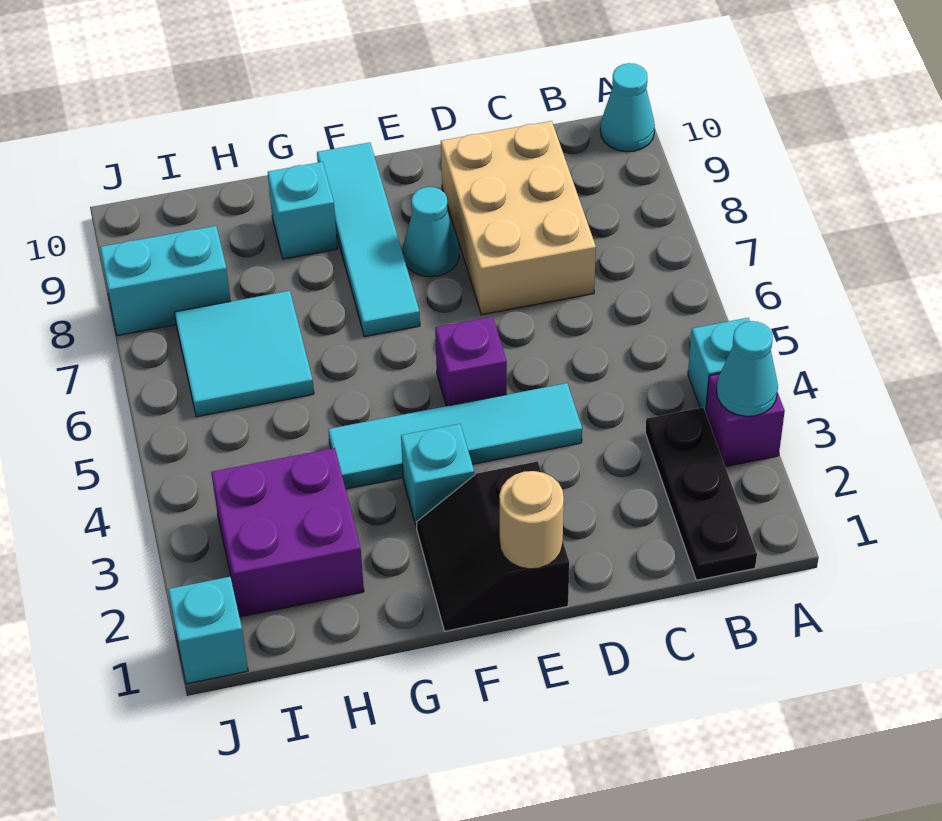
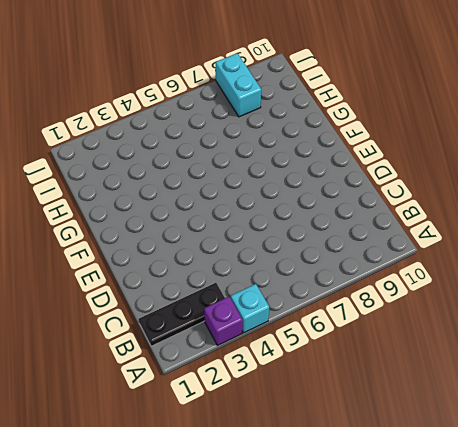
none -> cyan cone A10 level 1
none -> tan brick C7:D9 level 1
none -> cyan tile D4:G4 level 1

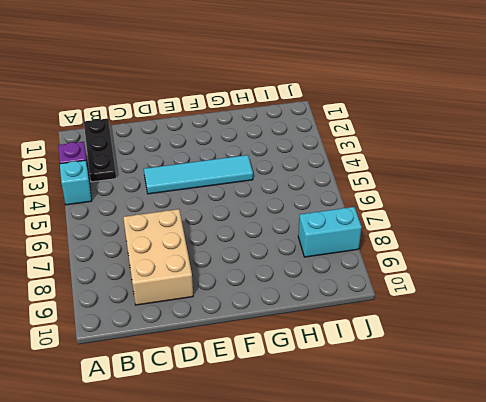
none -> cyan cone A10 level 1
none -> black slope E1:F2 level 1 top E
none -> purple brick E5 level 1

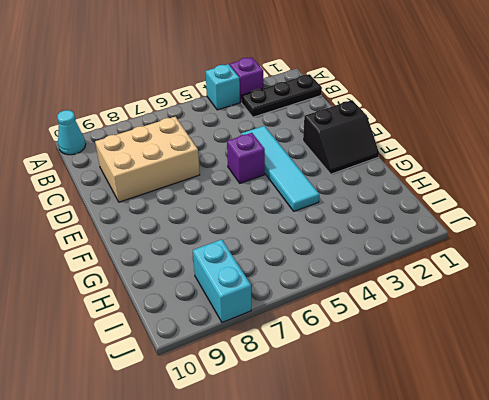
none -> cyan cone E8 level 1
none -> cyan brick F3 level 1
none -> cyan tile F7:F10 level 1

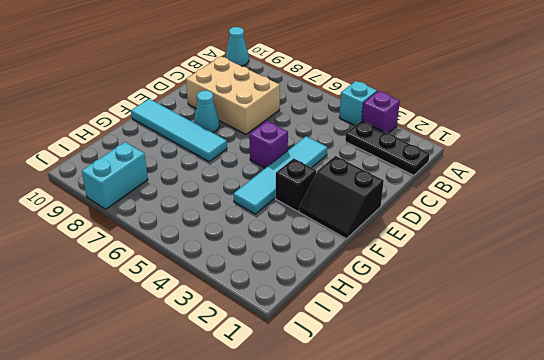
black brick F3 level 1 -> cyan brick F3 level 1
none -> cyan brick G9 level 1
none -> purple brick H2:I3 level 1
none -> cyan tile H6:I7 level 1

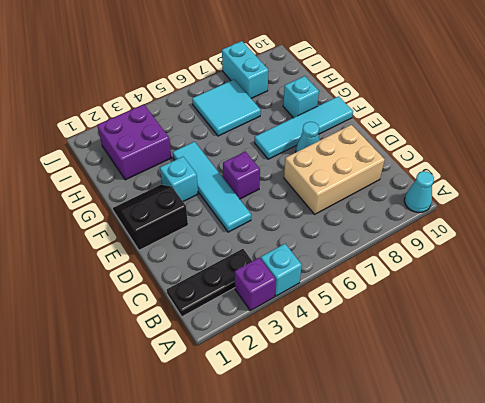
none -> cyan brick J1 level 1
none -> cyan cone A3 level 2
none -> tan round brick E1 level 2

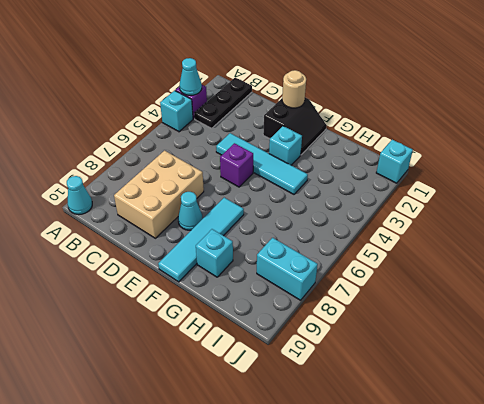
none -> purple brick H2:I3 level 1
none -> cyan tile H6:I7 level 1

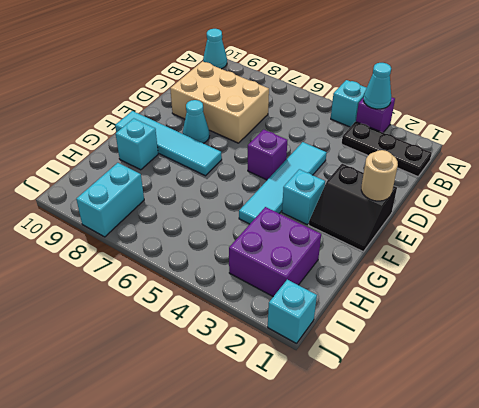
none -> cyan tile H6:I7 level 1

